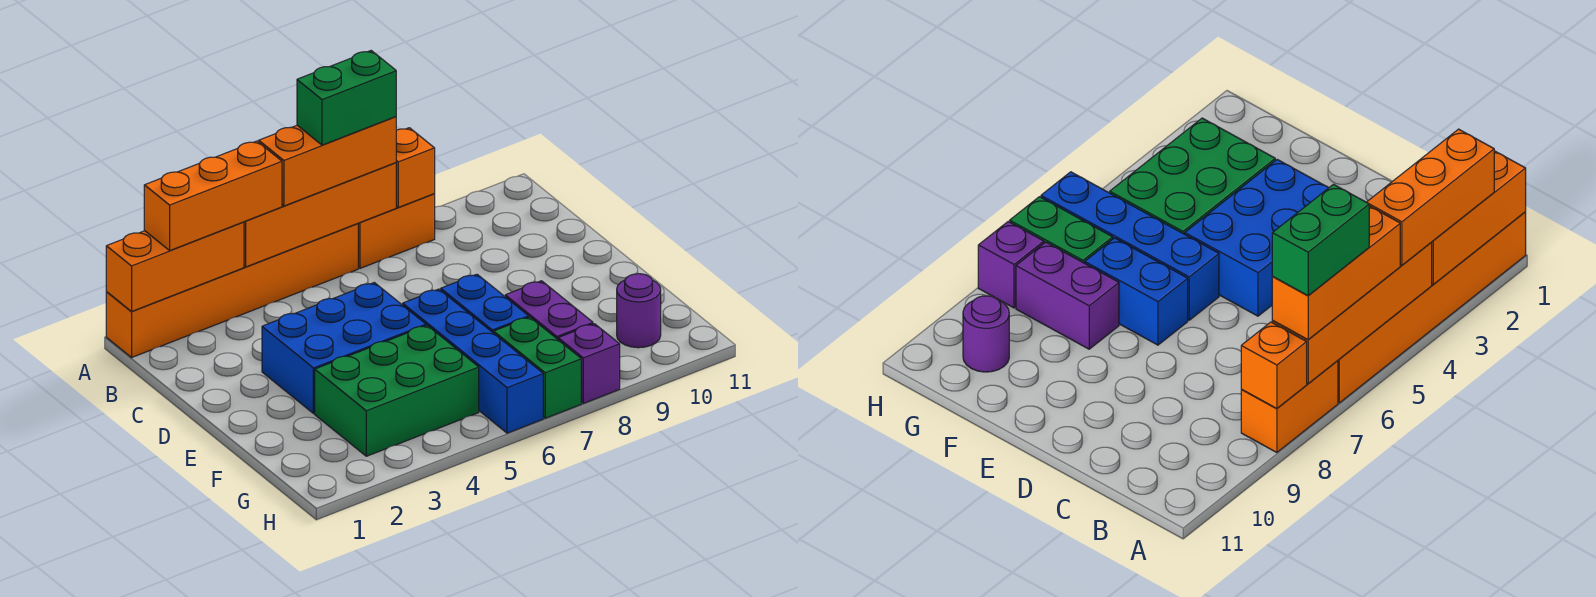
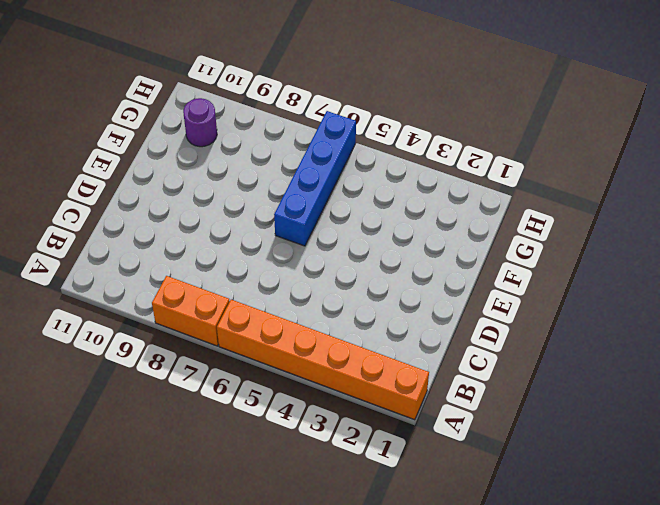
none -> blue brick D3:E5 level 1
none -> blue brick E7:F7 level 1
none -> green brick F3:G5 level 1

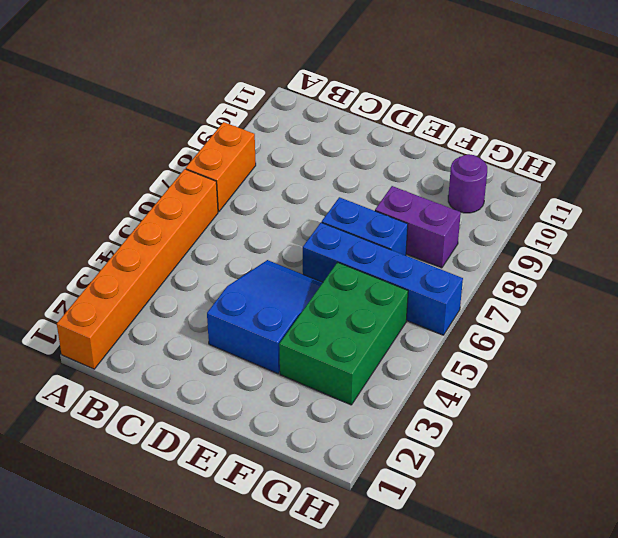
blue slope D3:E5 level 1 top 3 -> blue brick D3:E5 level 1
none -> green brick G7:H7 level 1
none -> purple brick H8 level 1
none -> orange brick A1:A3 level 2

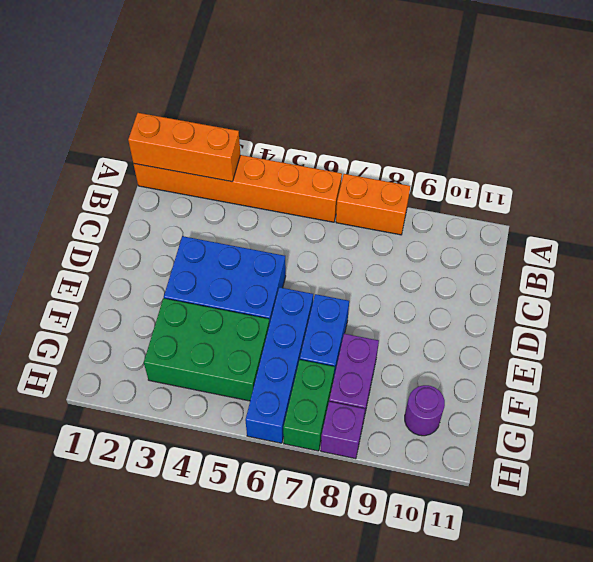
none -> orange brick A4:A7 level 2
none -> orange brick A8 level 2
none -> orange brick A2:A4 level 3

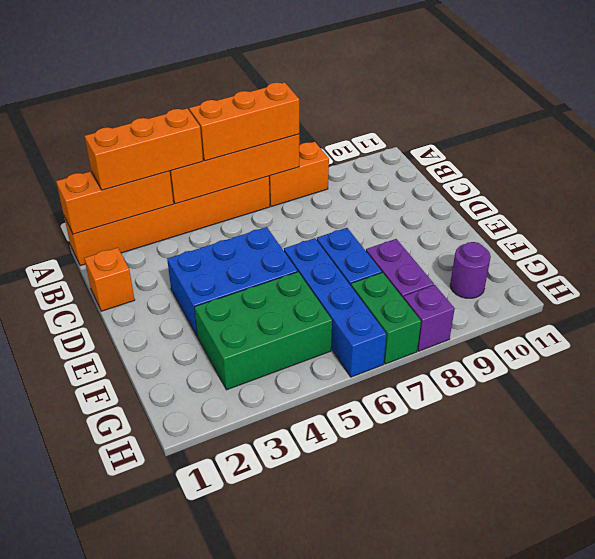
orange brick C1 level 1 -> orange brick A8 level 2
none -> green brick A6:A7 level 4

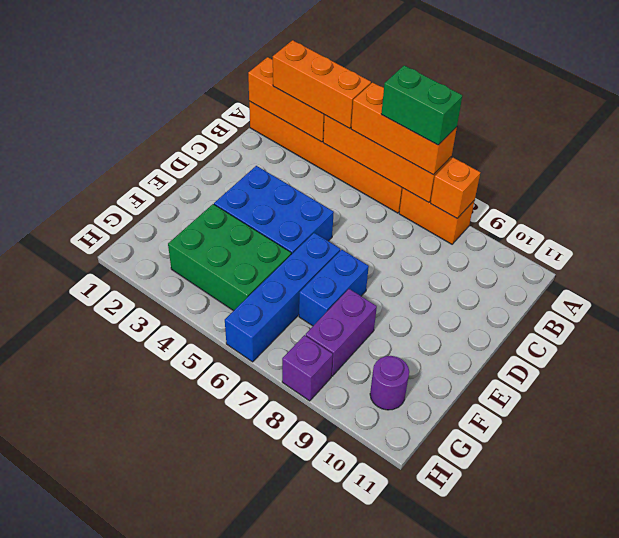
none -> green brick G7:H7 level 1

